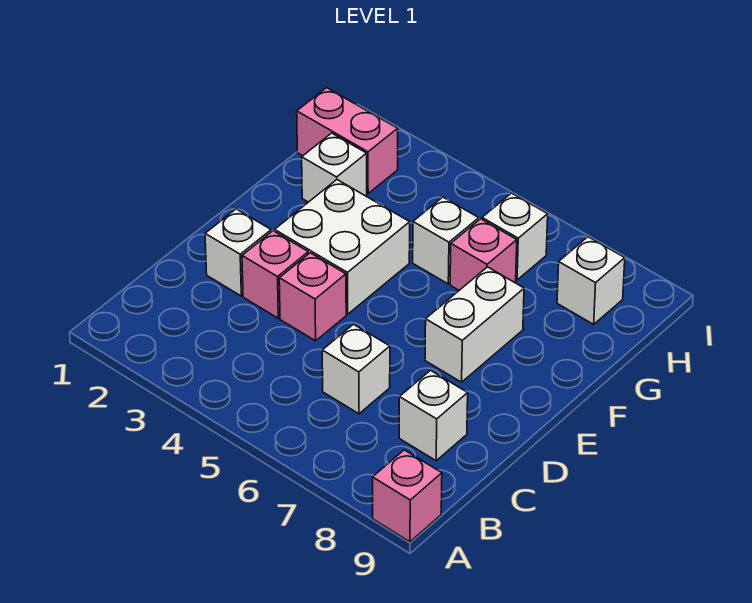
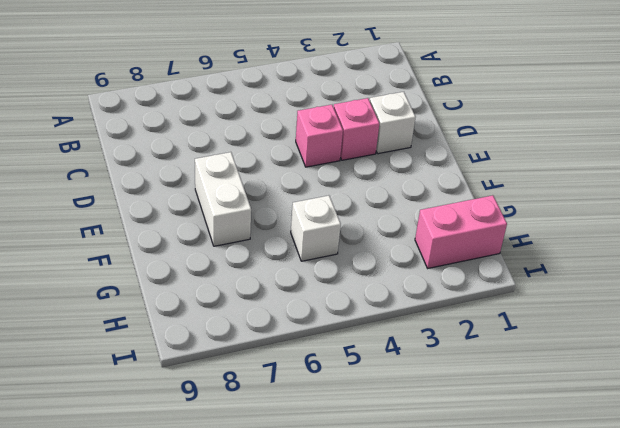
none -> pink brick A9 level 1
none -> white brick C6 level 1
none -> white brick C8 level 1

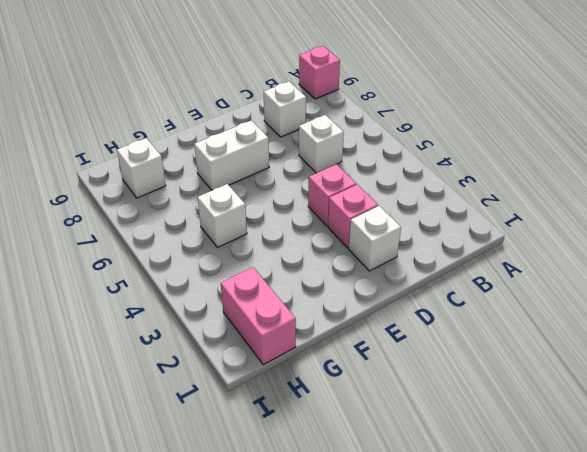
none -> white brick E3:F4 level 1
none -> white brick G2 level 1
none -> pink brick G6 level 1

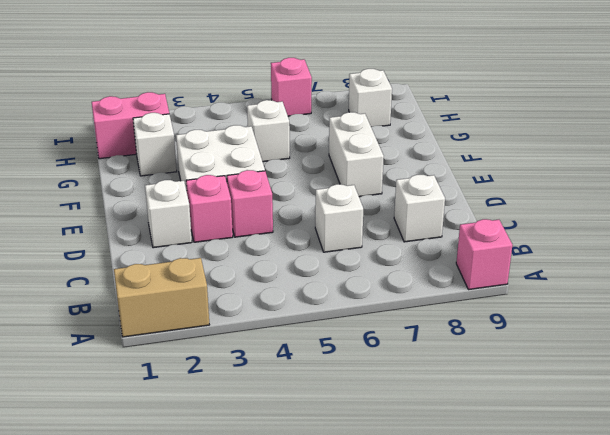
tan brick A1:A2 level 1 -> none
pink brick I6 level 1 -> pink brick G6 level 1
none -> white brick H6 level 1

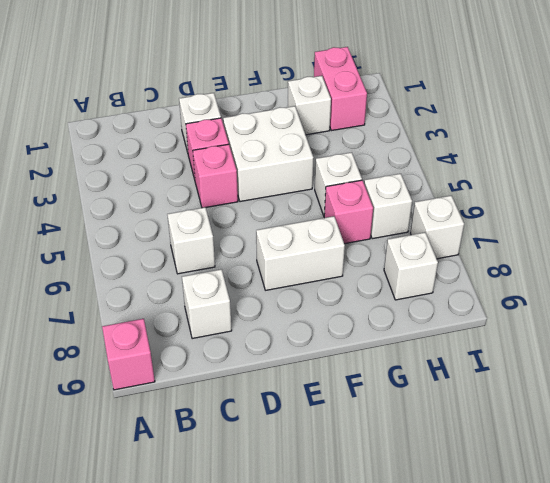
white brick I7 level 1 -> none

